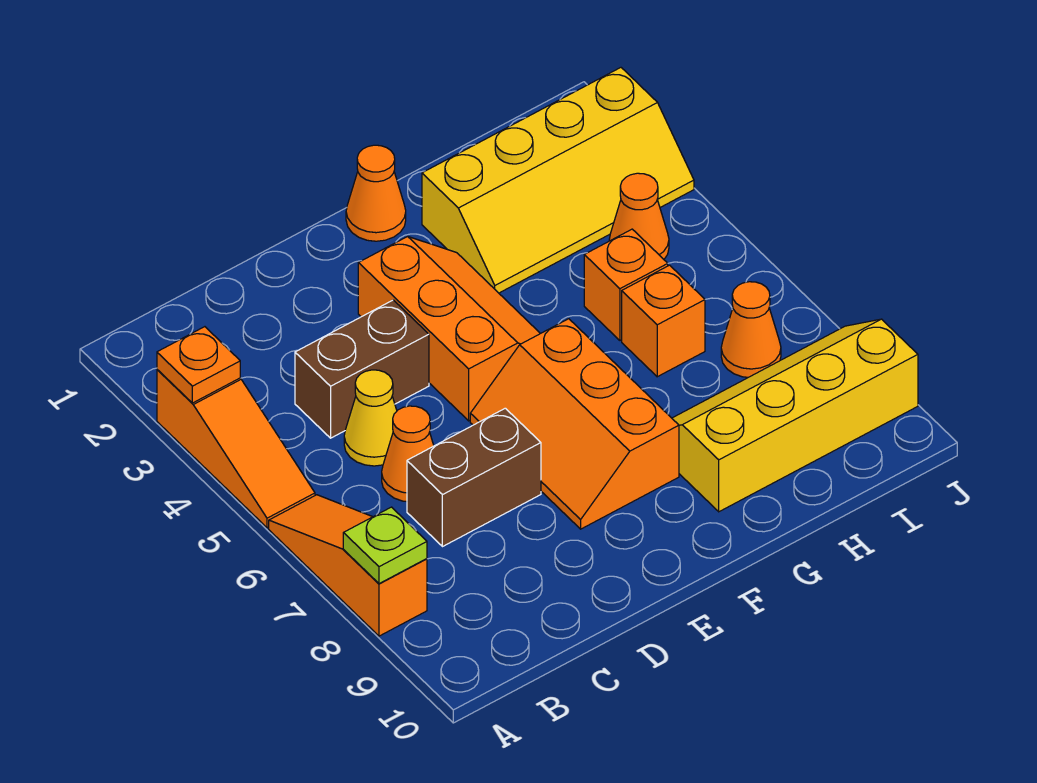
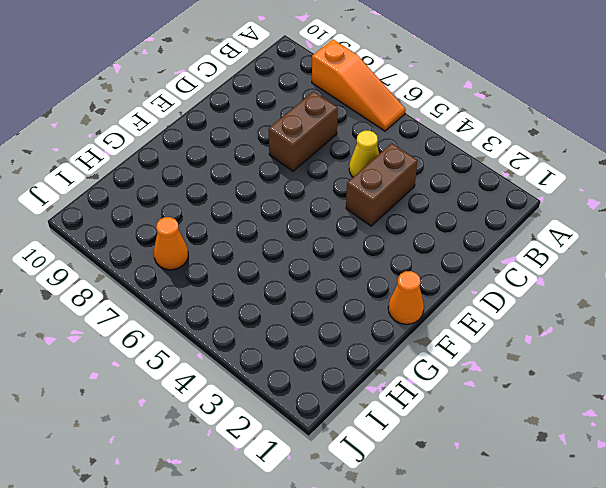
none -> orange slope A3:A5 level 1 top 3
none -> orange cone C6 level 1
none -> orange slope E3:F5 level 1 top E

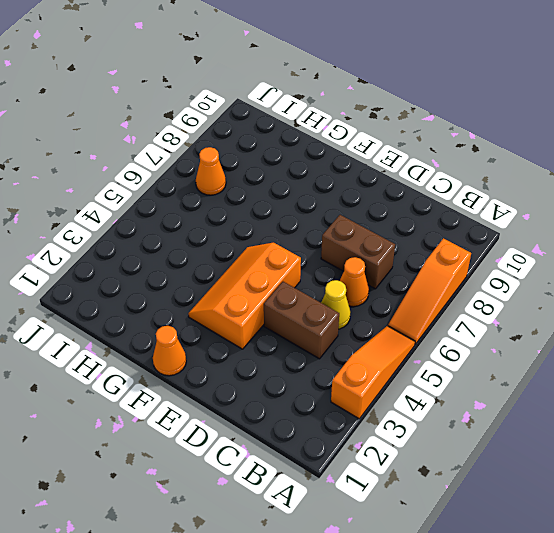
none -> orange slope E6:F8 level 1 top F
none -> yellow slope G2:J3 level 1 top 2
none -> yellow slope G8:J9 level 1 top 9

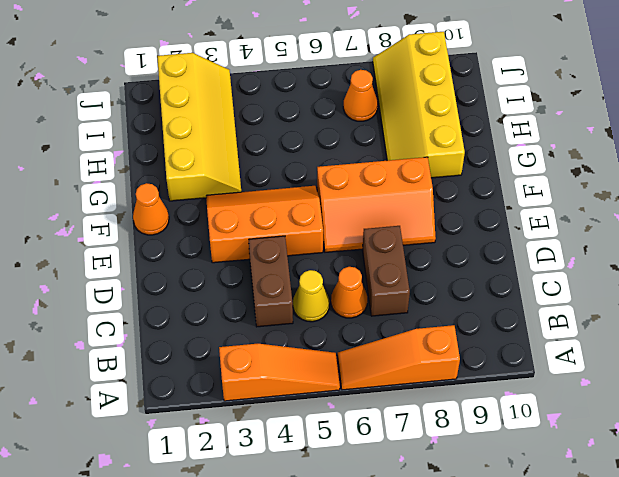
none -> orange brick H5 level 1
none -> orange brick H6 level 1
none -> orange cone I4 level 1

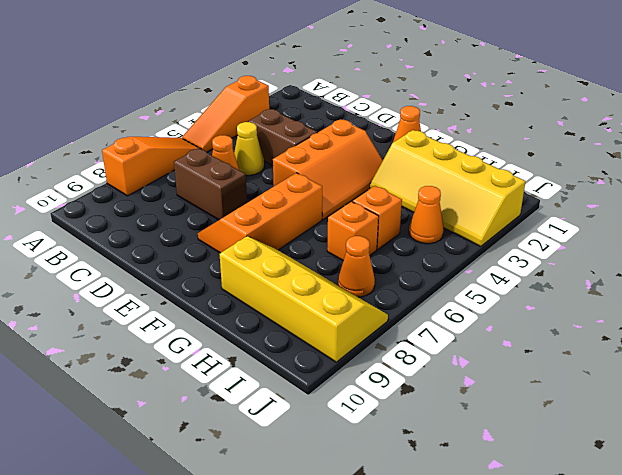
none -> orange plate A3 level 2
none -> lime plate A8 level 2

